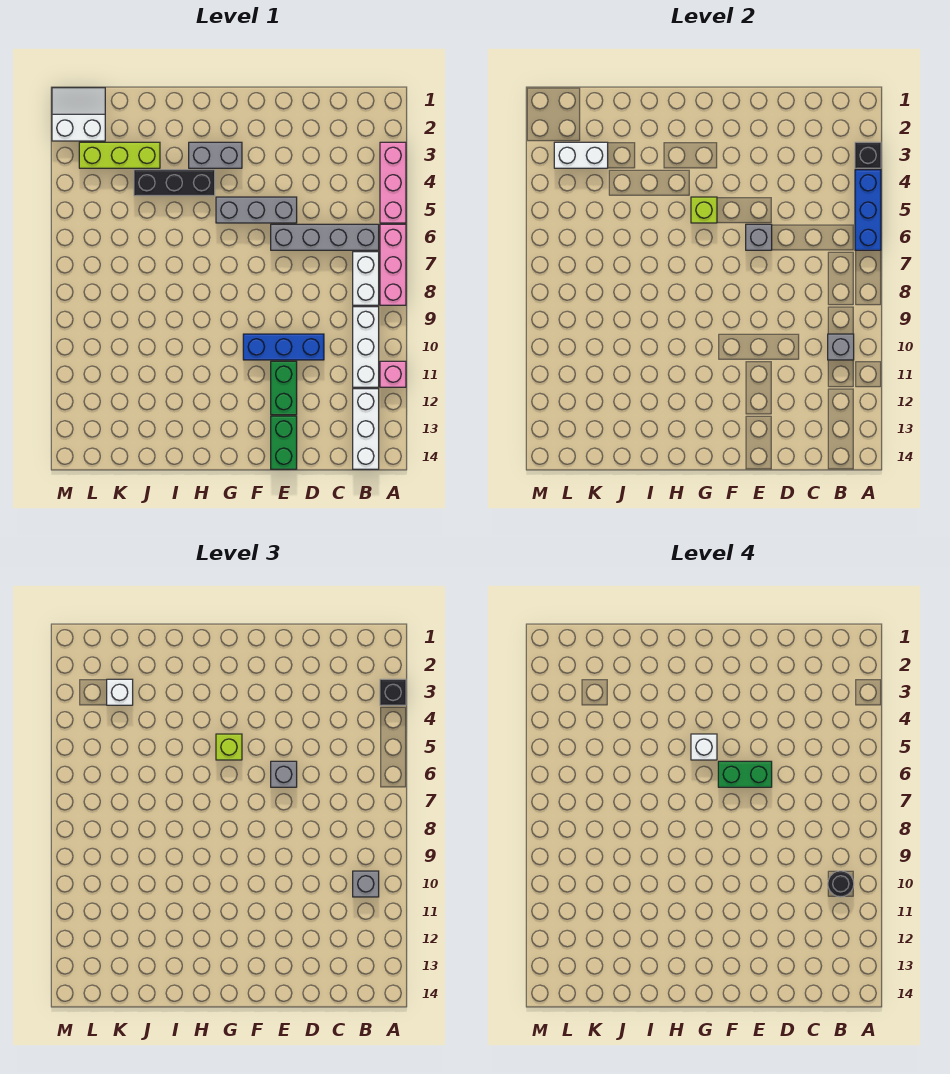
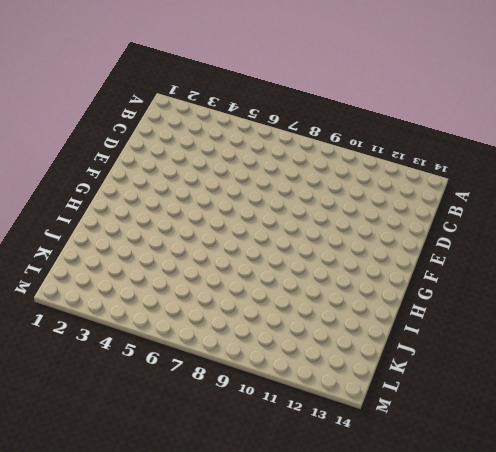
none -> pink brick A3:A5 level 1
none -> pink brick A6:A8 level 1
none -> pink brick A11 level 1

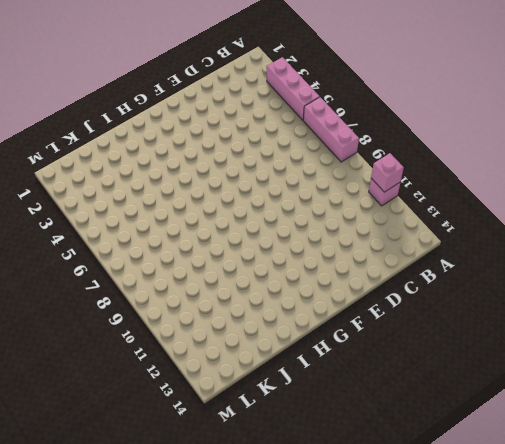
pink brick A11 level 2 -> none
none -> grey brick B6:E6 level 1
none -> white brick B7:B8 level 1
none -> white brick B9:B11 level 1

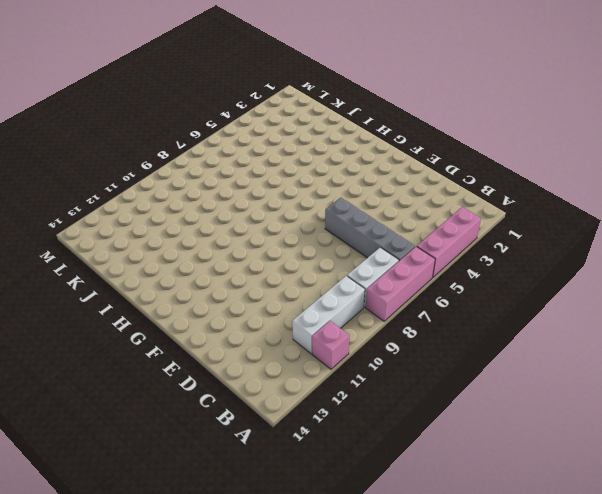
none -> white brick B12:B14 level 1
none -> blue brick D10:F10 level 1
none -> grey brick E5:G5 level 1

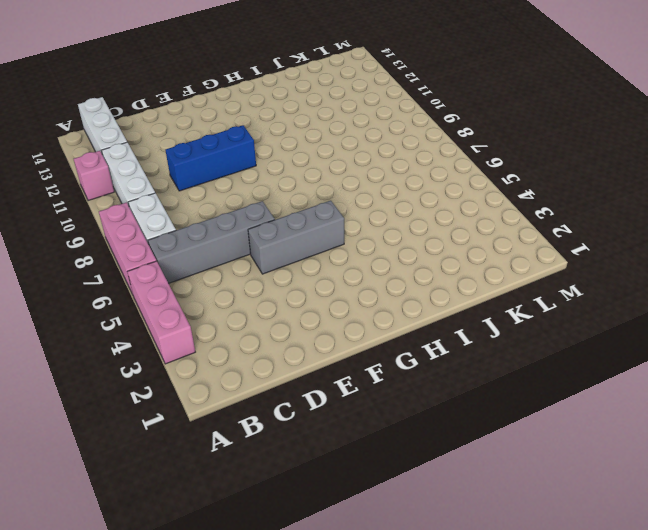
none -> green brick E11:E12 level 1
none -> green brick E13:E14 level 1
none -> grey brick G3:H3 level 1

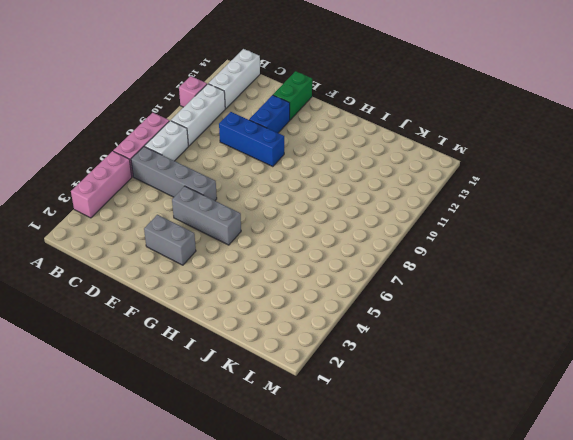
grey brick E3:F3 level 1 -> grey brick G3:H3 level 1
blue brick E11:E12 level 1 -> green brick E11:E12 level 1
none -> black brick H4:J4 level 1
none -> lime brick J3:L3 level 1
none -> white slope L1:M2 level 1 top 2

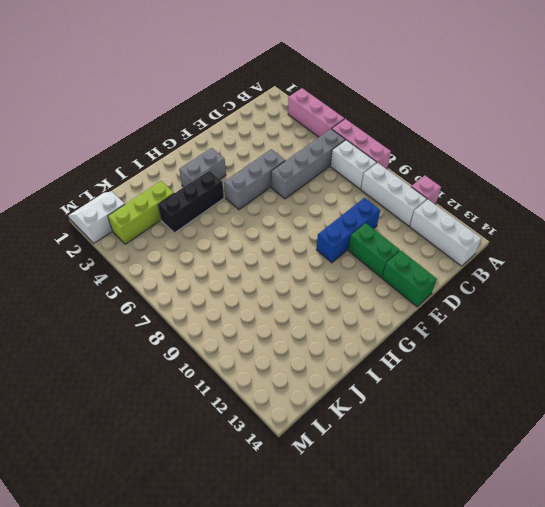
none -> black brick A3 level 2
none -> blue brick A4:A6 level 2
none -> grey brick B10 level 2

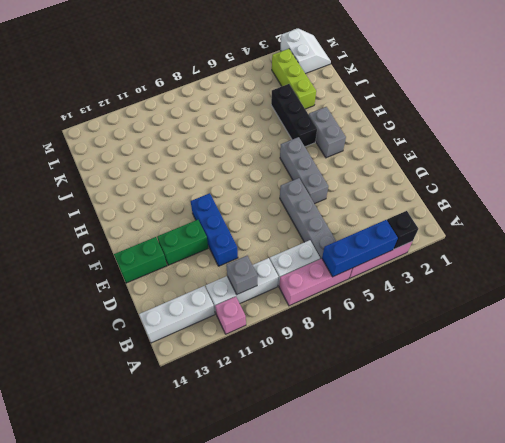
none -> grey brick E6 level 2
none -> lime brick G5 level 2
none -> white brick K3:L3 level 2

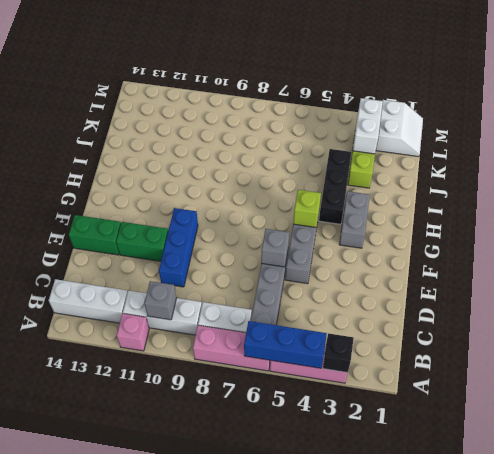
none -> black brick A3 level 3
none -> grey brick B10 level 3
none -> grey brick E6 level 3

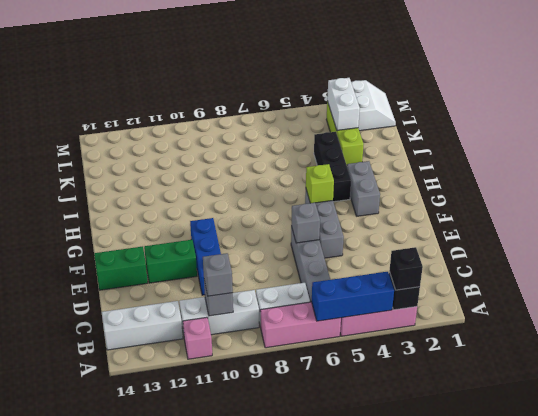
none -> grey brick E6 level 3
none -> lime brick G5 level 3
none -> white brick K3 level 3

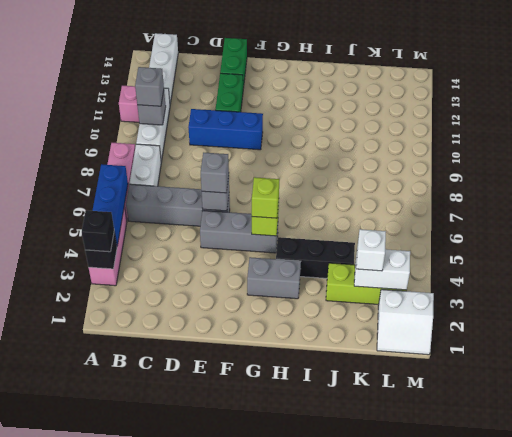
none -> black round brick B10 level 4
none -> green brick E6:F6 level 4
none -> white brick G5 level 4

